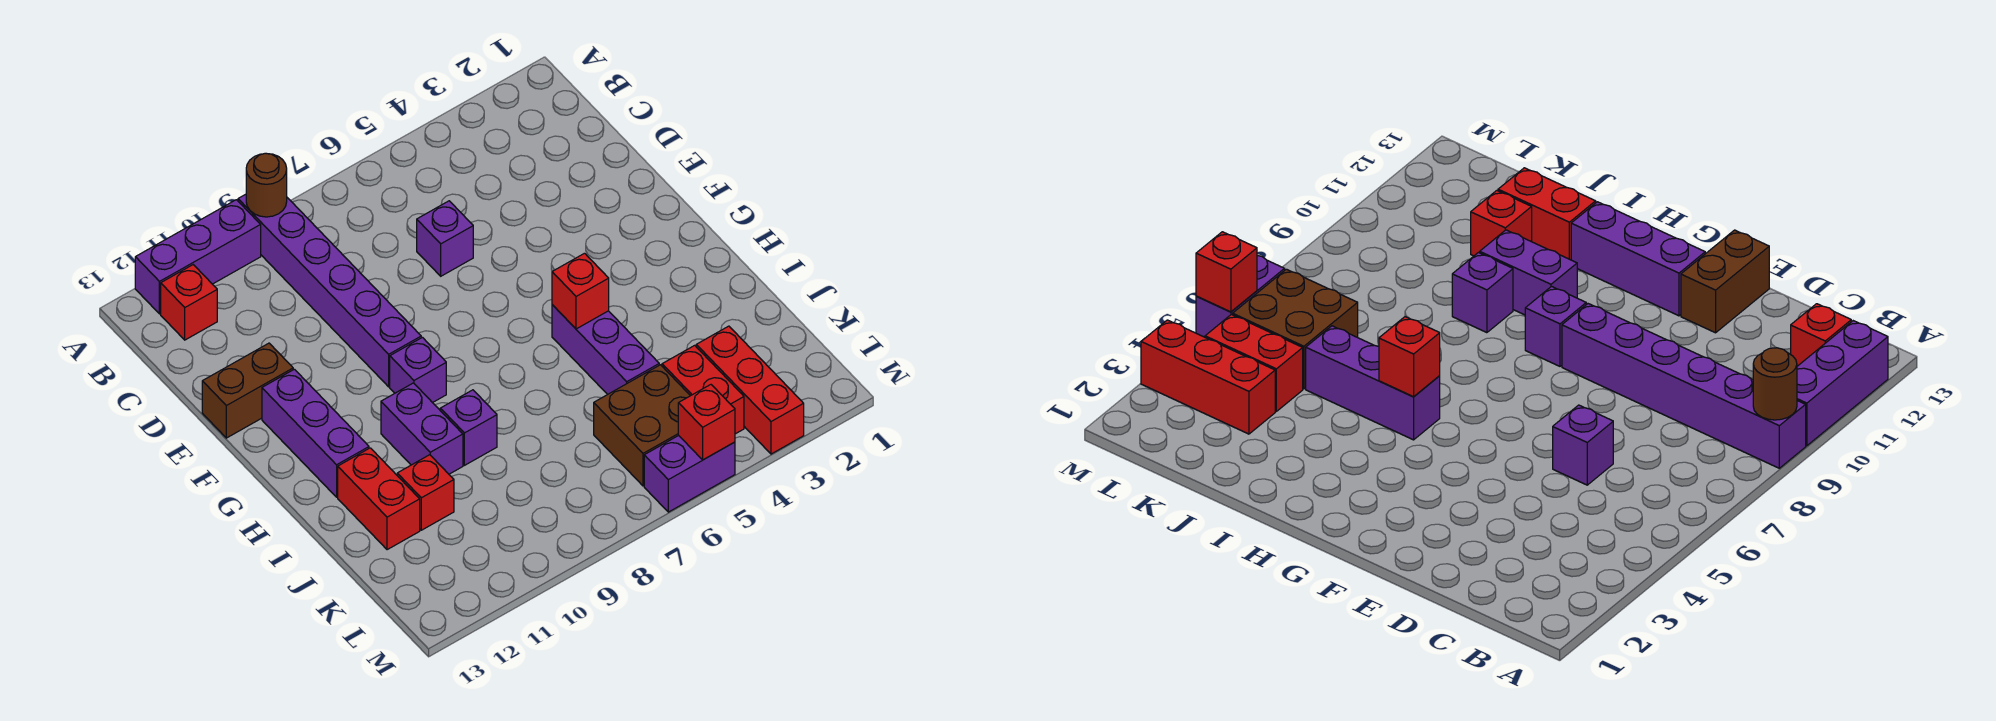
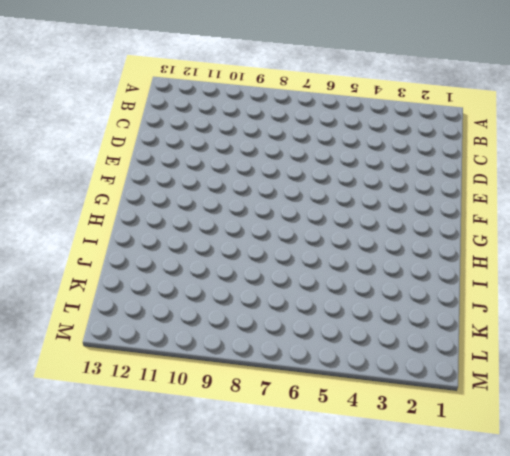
none -> purple brick A9:F9 level 1
none -> purple brick A10:A12 level 1
none -> red brick B12 level 1

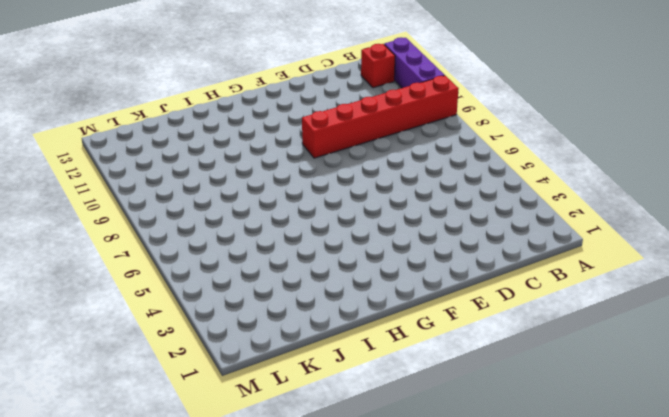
red brick A9:F9 level 1 -> purple brick A9:F9 level 1
none -> purple brick D6 level 1
none -> brown brick E12:E13 level 1
none -> purple brick F12:H12 level 1

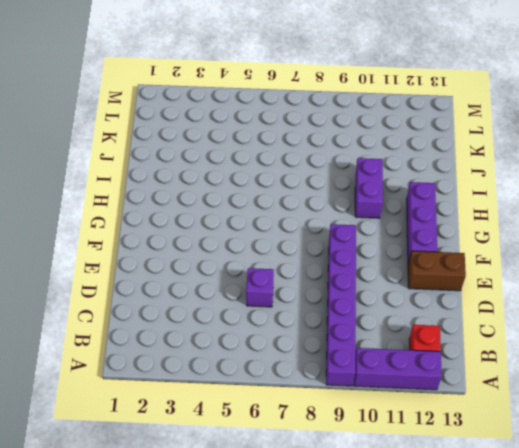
none -> purple brick G9 level 1
none -> purple brick H5:J5 level 1
none -> purple brick I9 level 1

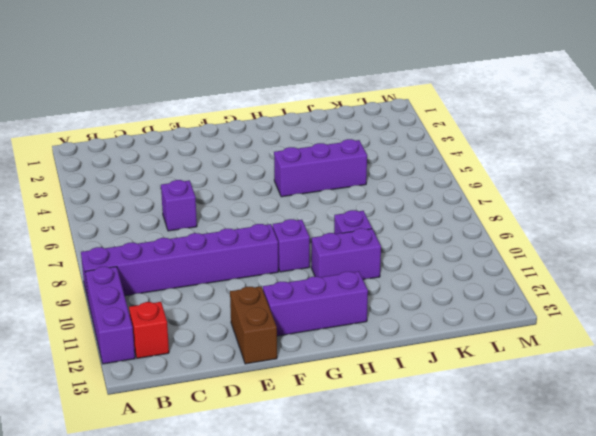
none -> red brick I12:J12 level 1
none -> red brick J11 level 1
none -> red brick K3:M3 level 1

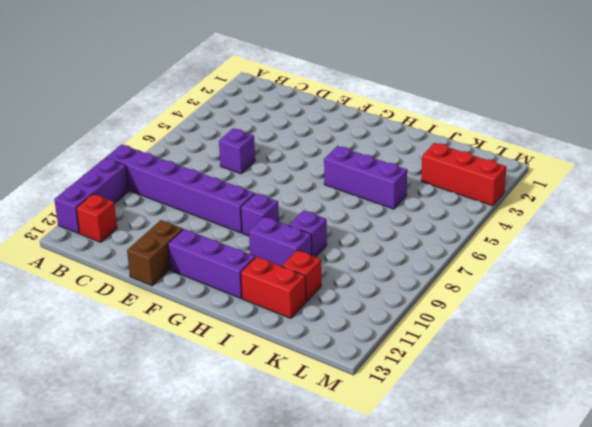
none -> red brick K4:L4 level 1
none -> brown brick K5:L6 level 1
none -> purple brick M5:M6 level 1

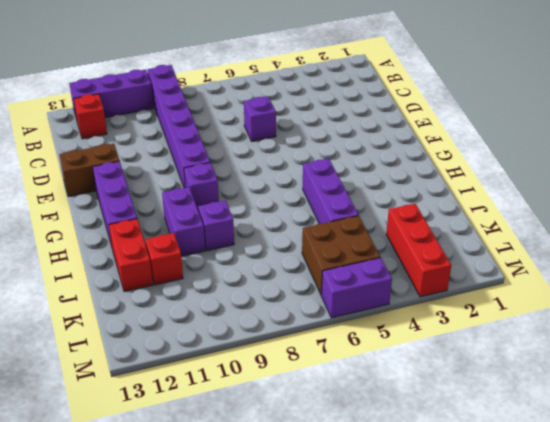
none -> red brick K4:L4 level 1
none -> brown round brick A9 level 2
none -> red brick H5 level 2

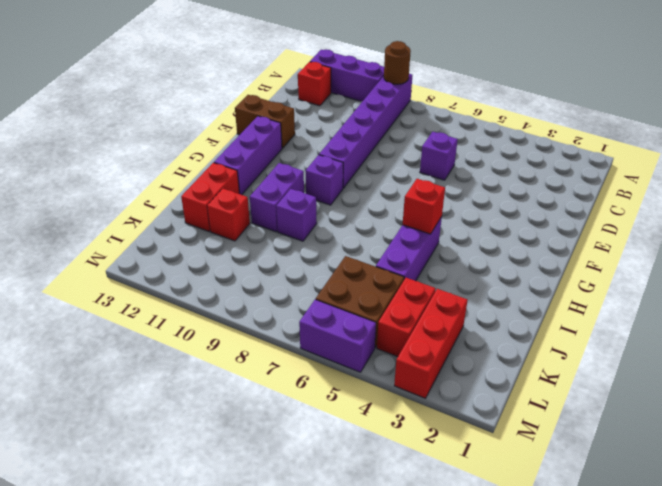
none -> red brick M5 level 2

